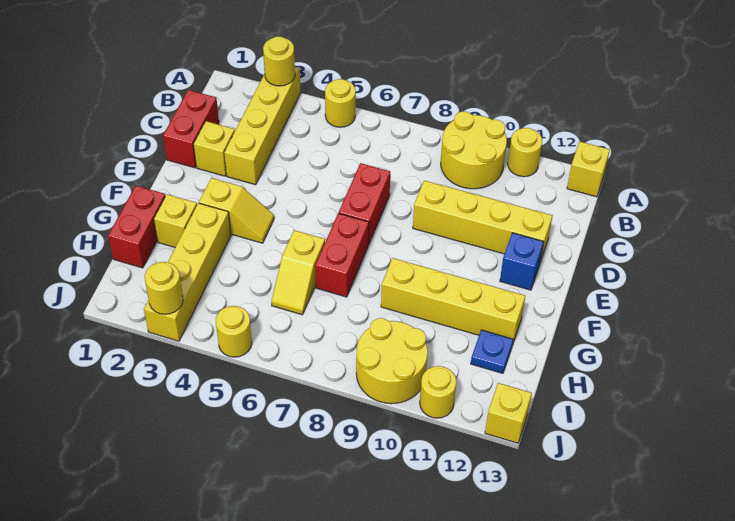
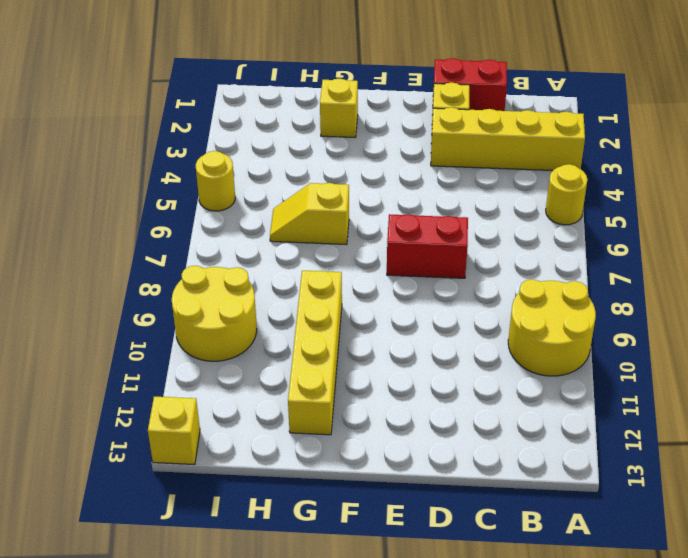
none -> yellow round brick A11 level 1
none -> yellow brick A13 level 1
none -> yellow brick D9:D12 level 1

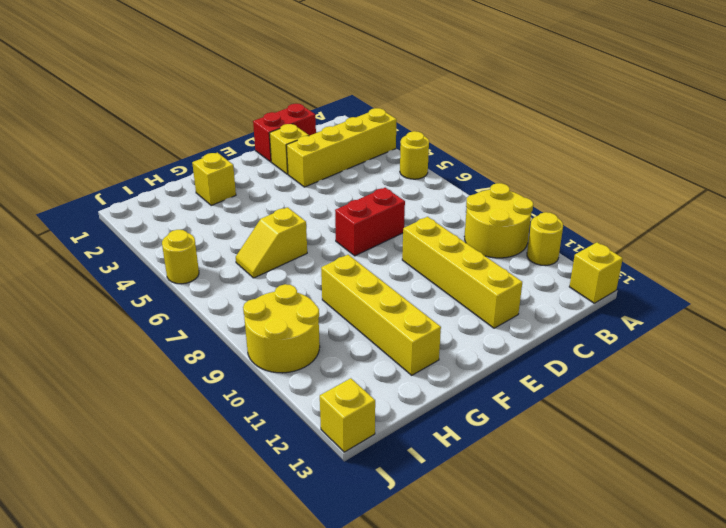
none -> blue brick E12 level 1
none -> yellow slope F3:F4 level 1 top 3
none -> red brick F7:G7 level 1

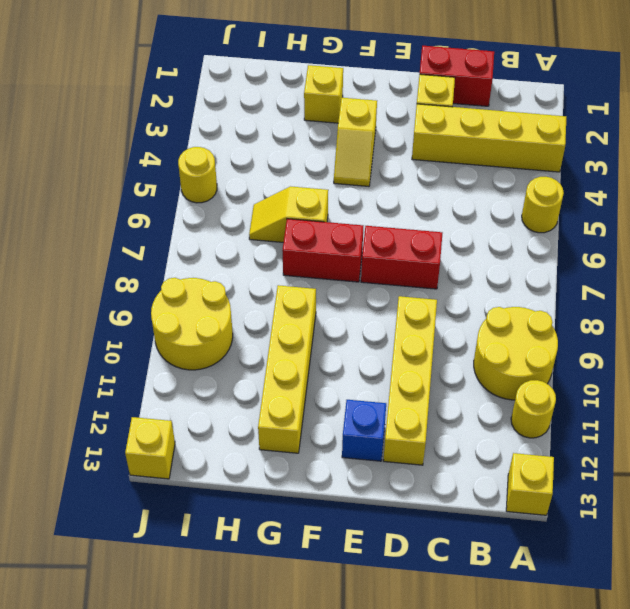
none -> red brick G1:H1 level 1
none -> yellow brick G3:J3 level 1
none -> blue plate H12 level 1

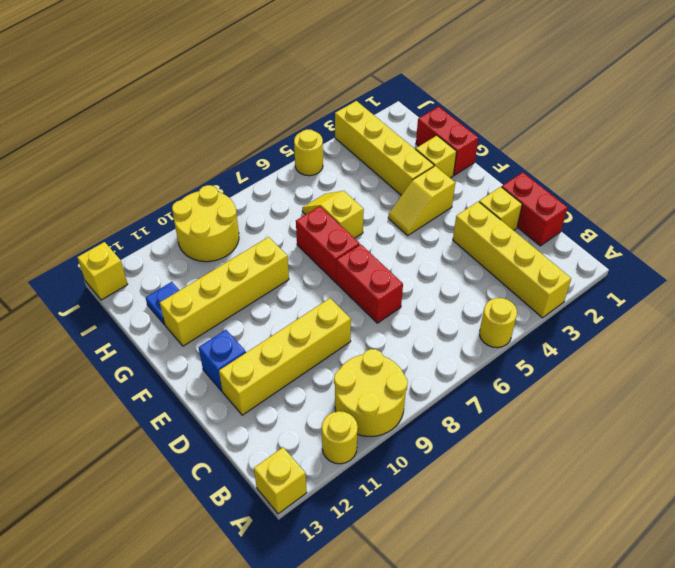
none -> yellow round brick J11 level 1
none -> yellow round brick A3 level 2
none -> yellow round brick J3 level 2

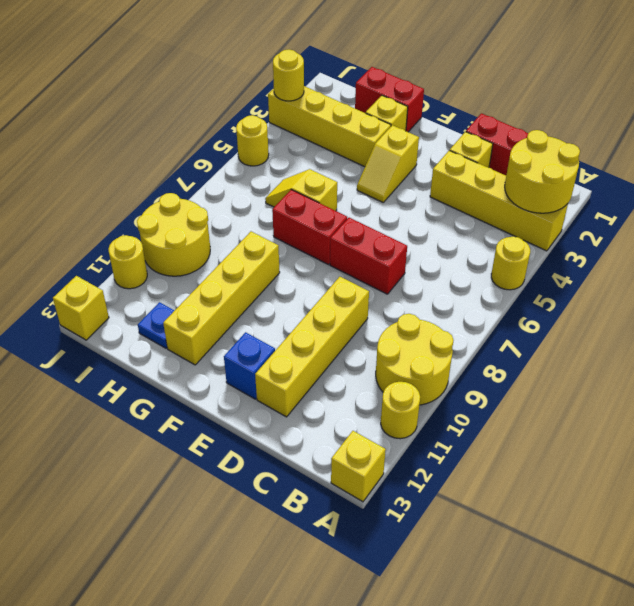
yellow round brick A2:B3 level 2 -> yellow round brick A3 level 2

